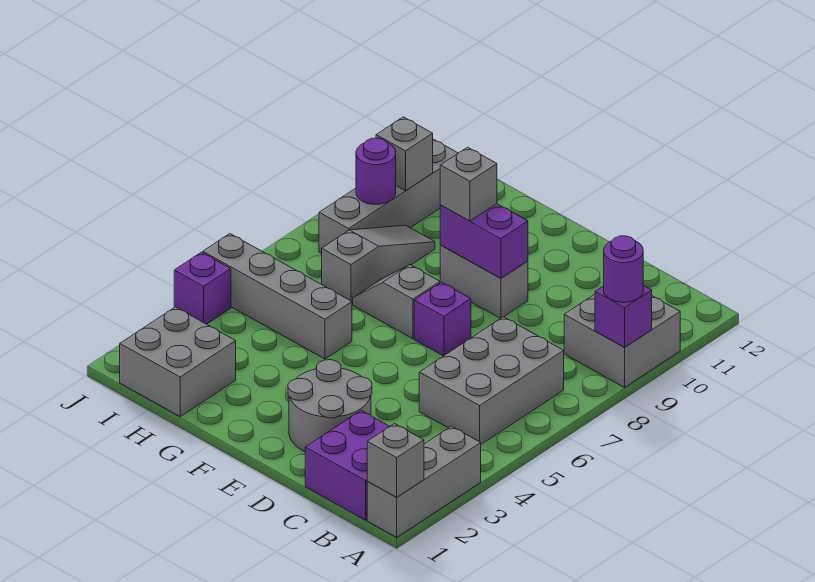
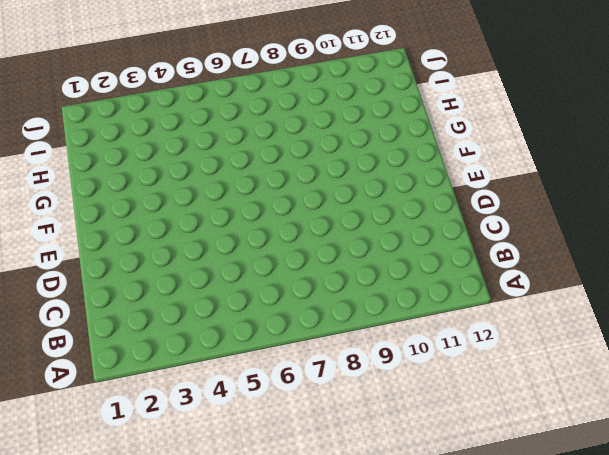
none -> grey brick A1:A3 level 1
none -> grey brick A9:B10 level 1
none -> purple brick B1:C2 level 1

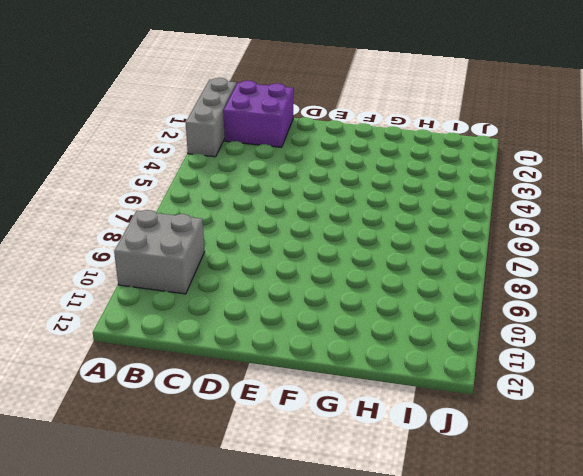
none -> grey brick B5:C7 level 1
none -> grey round brick D2:E3 level 1
none -> purple brick E7 level 1

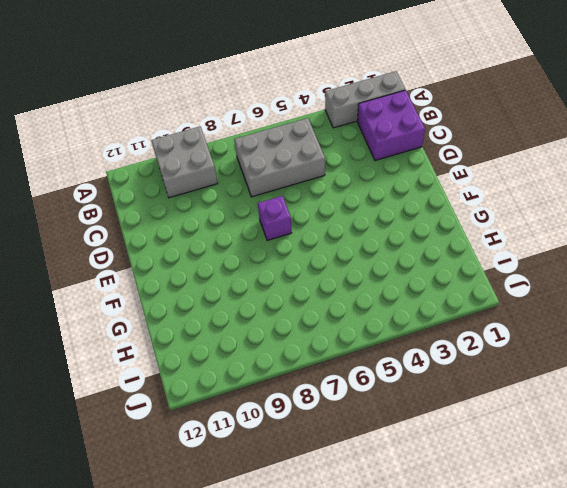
none -> grey round brick D2:E3 level 1
none -> grey brick E9:F9 level 1
none -> grey slope F7:G7 level 1 top F

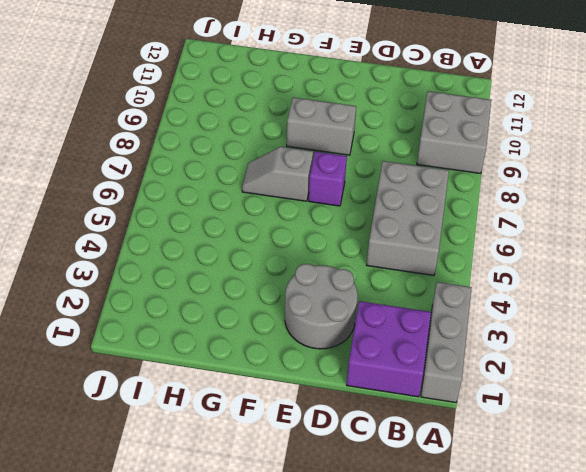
none -> grey brick G5:J5 level 1
none -> grey brick H1:I2 level 1
none -> grey slope H7:H9 level 1 top 7

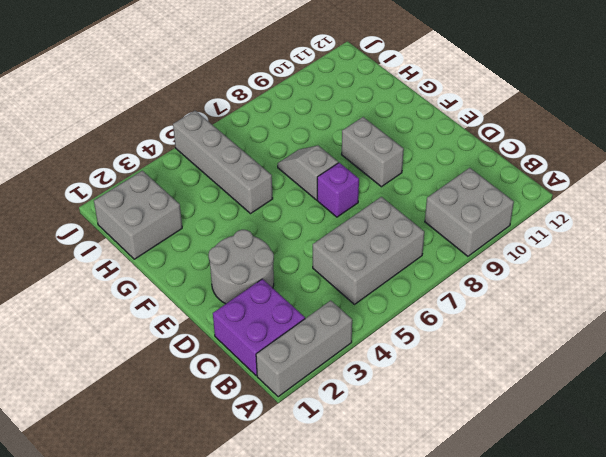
none -> grey slope H7:H9 level 1 top 7
none -> grey brick I8:I11 level 1
none -> purple brick J4 level 1

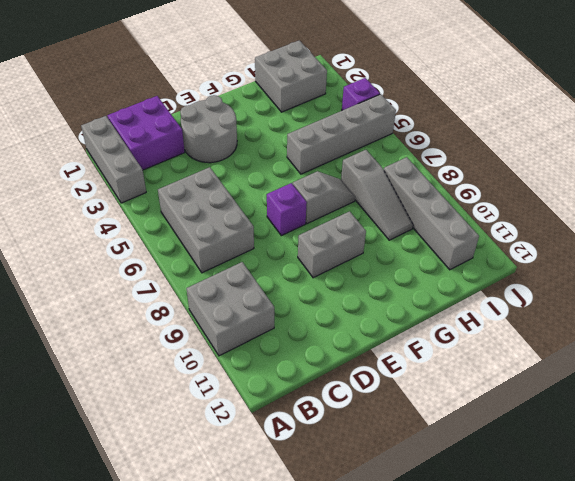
none -> grey brick A1 level 2
none -> purple brick A9 level 2
none -> purple brick E9:F9 level 2

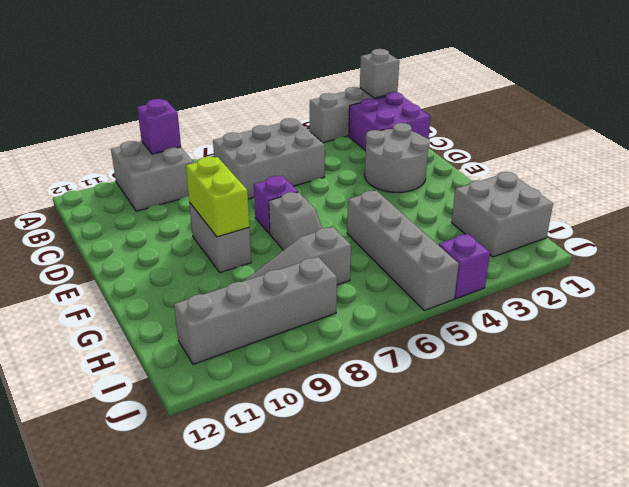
lime brick E9:F9 level 2 -> purple brick E9:F9 level 2
none -> purple round brick I9 level 2
none -> grey brick I10 level 2
none -> purple round brick A9 level 3

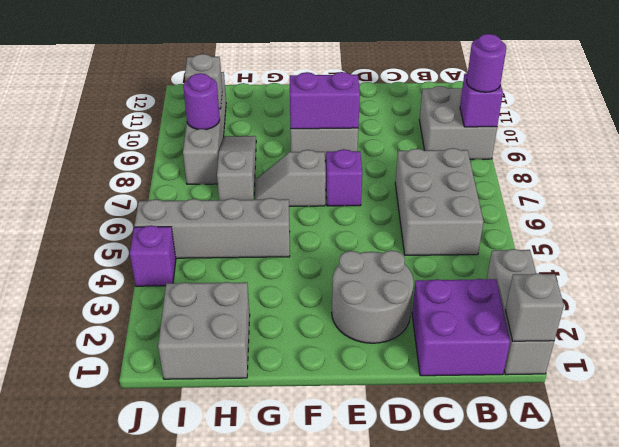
none -> grey brick F9 level 3

